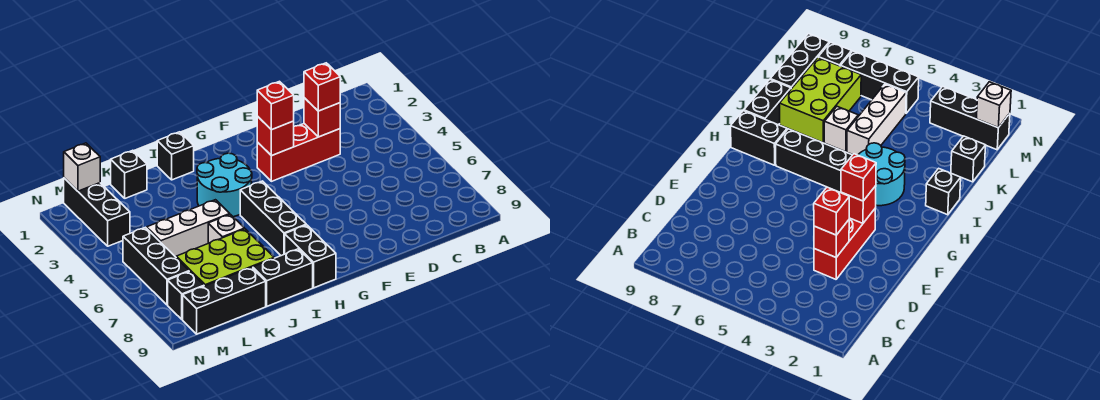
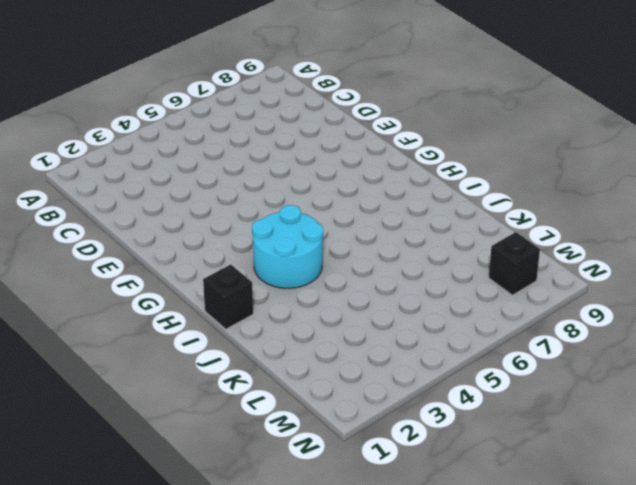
none -> red brick D3:F3 level 1
none -> black brick H5:H7 level 1
none -> black brick H8:H9 level 1

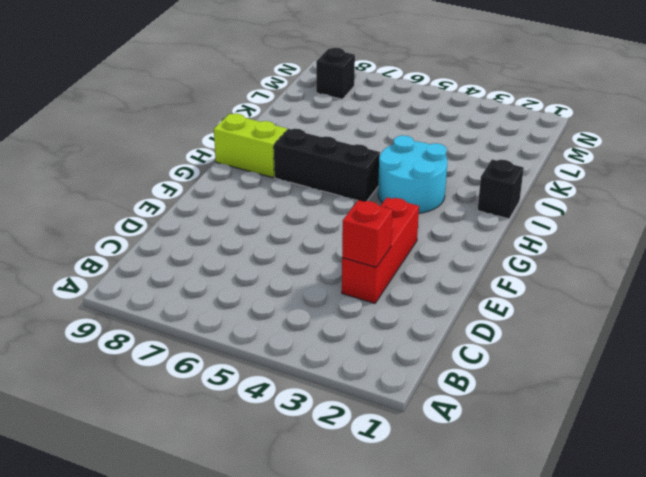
lime brick H8:H9 level 1 -> black brick H8:H9 level 1
none -> black brick I9:J9 level 1
none -> white brick J5:L5 level 1
none -> white brick J6 level 1

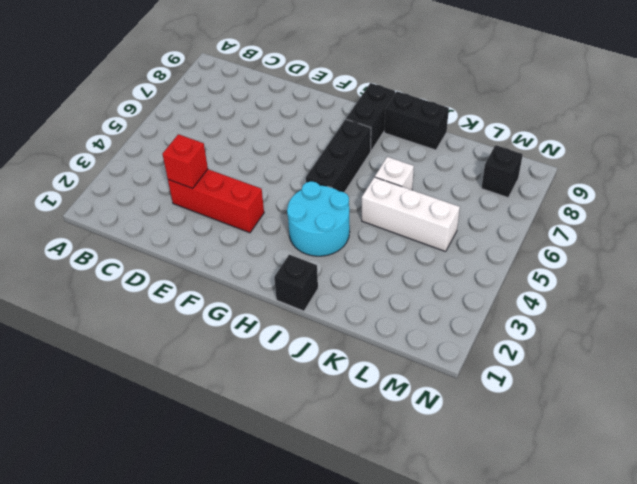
none -> lime brick J7:L8 level 1
none -> black brick K1 level 1
none -> black brick K9:M9 level 1

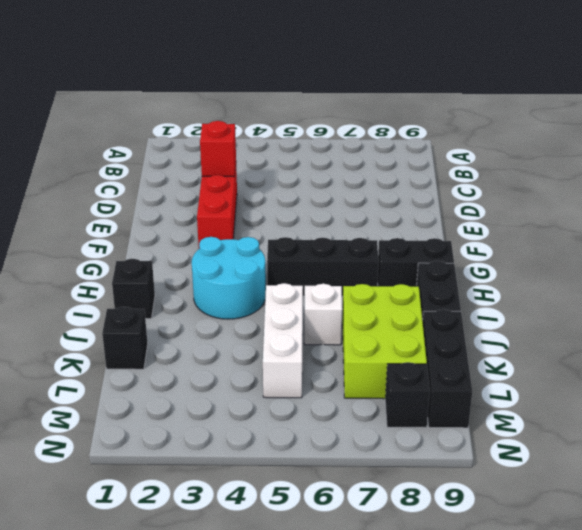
none -> black brick M1:M3 level 1
none -> black brick M5:M7 level 1
none -> red brick F3 level 2

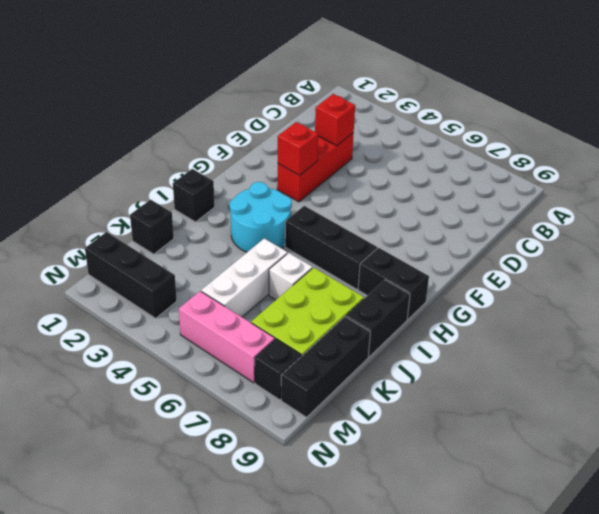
pink brick M5:M7 level 1 -> black brick M5:M7 level 1
none -> white brick M1 level 2
none -> red brick D3 level 3
none -> red brick F3 level 3

